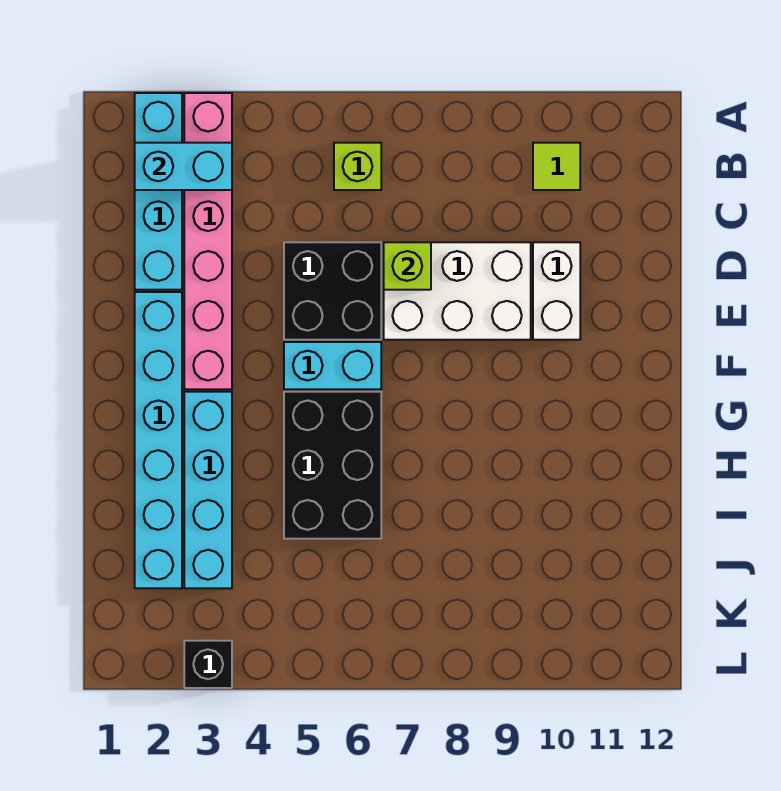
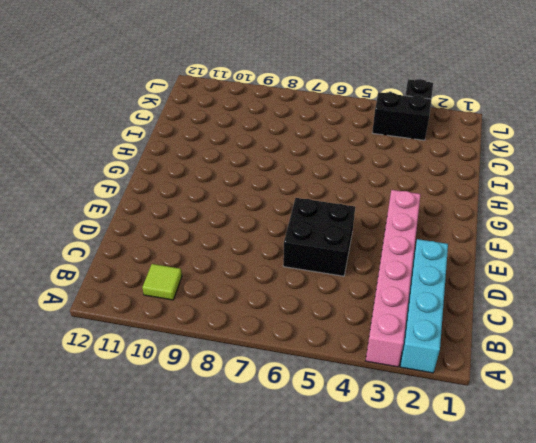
black brick K3:K4 level 1 -> none
none -> lime brick B6 level 1
none -> white brick D7:E9 level 1
none -> white brick D10:E10 level 1

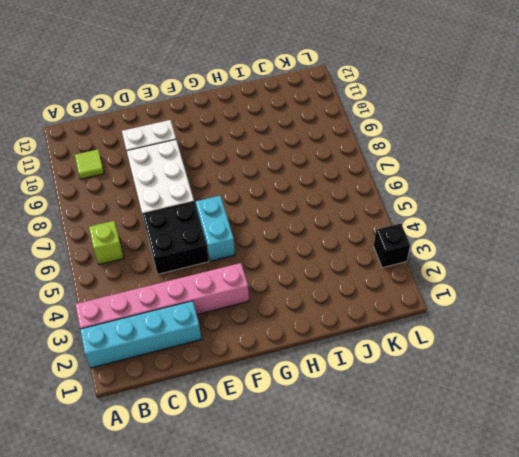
none -> cyan brick E2:J2 level 1
none -> cyan brick G3:J3 level 1
none -> black brick G5:I6 level 1

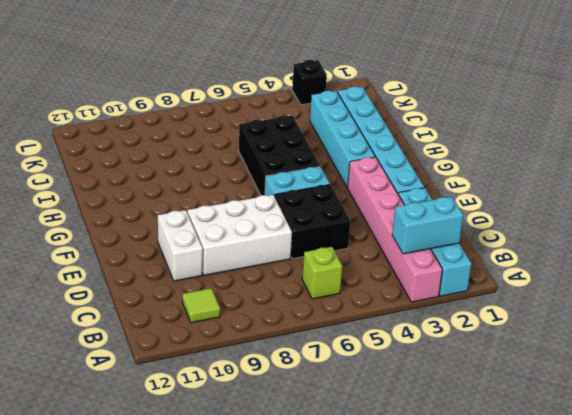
none -> lime brick D7 level 2

